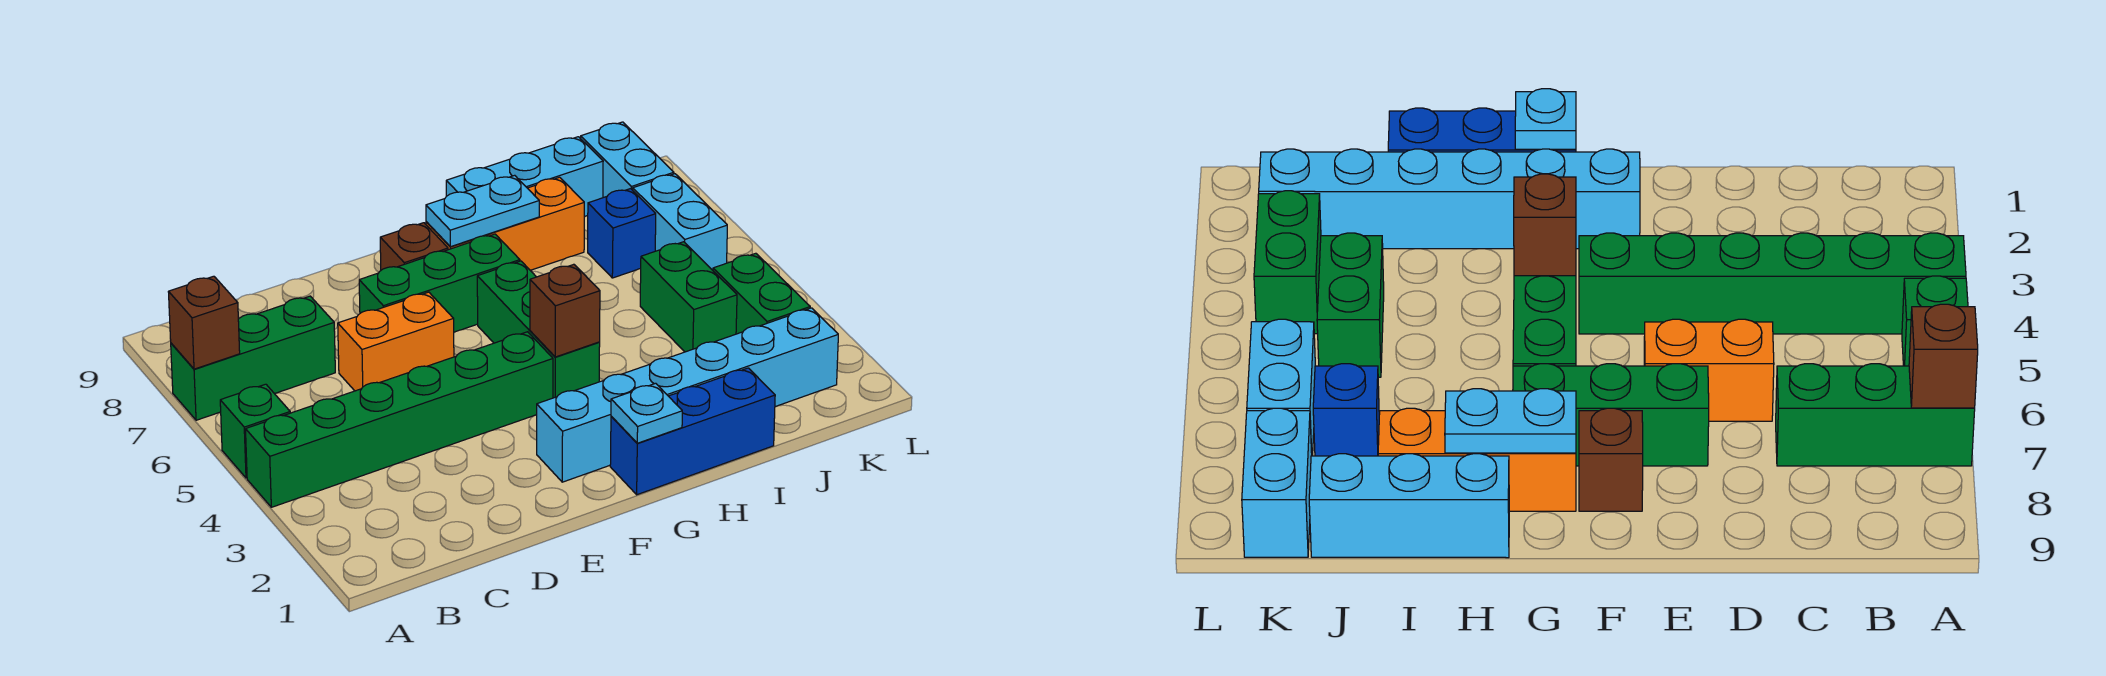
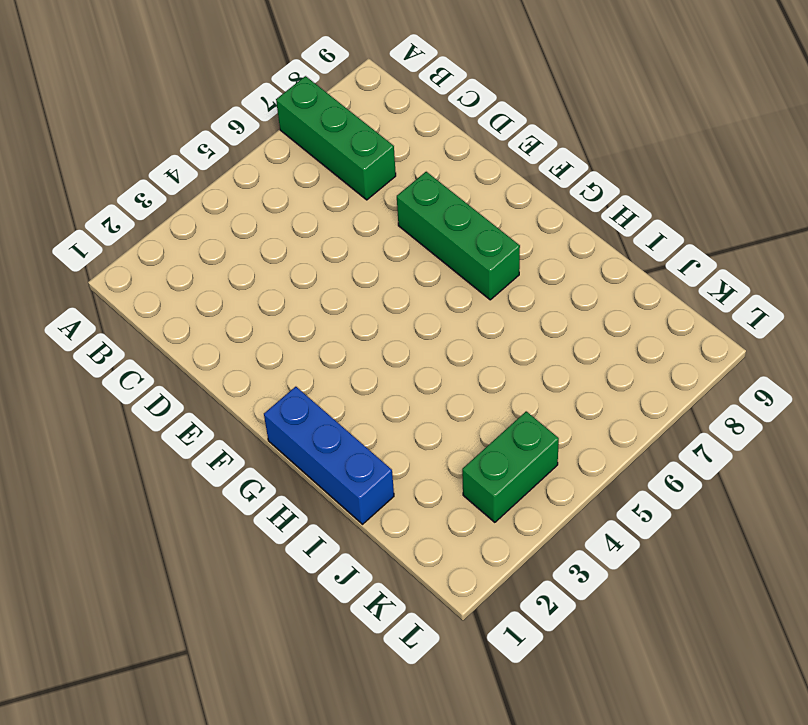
none -> green brick A4:F4 level 1
none -> green brick A5 level 1
none -> orange brick D6:E6 level 1

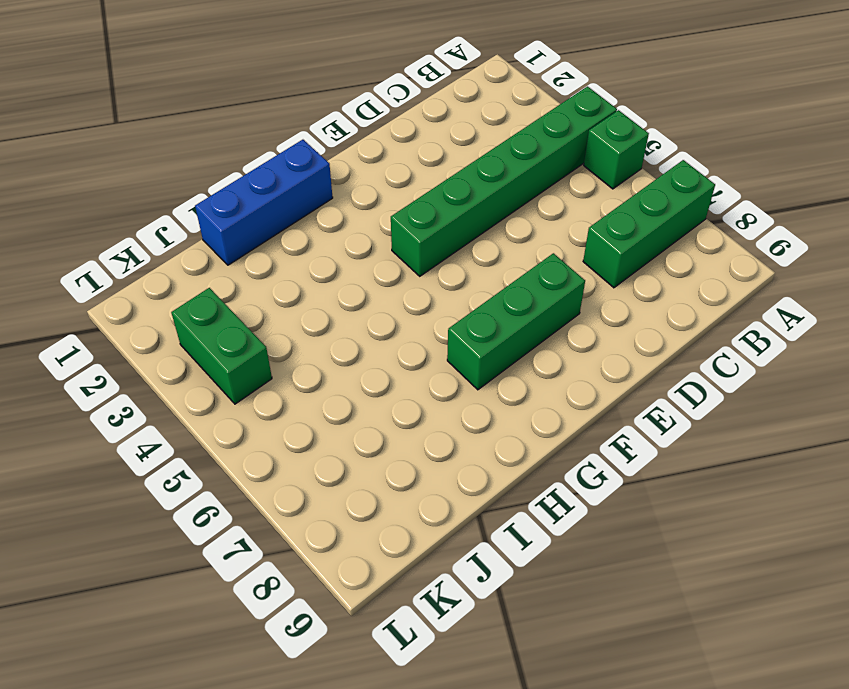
none -> orange brick D6:E6 level 1
none -> cyan brick F2:K2 level 1
none -> brown brick F8 level 1

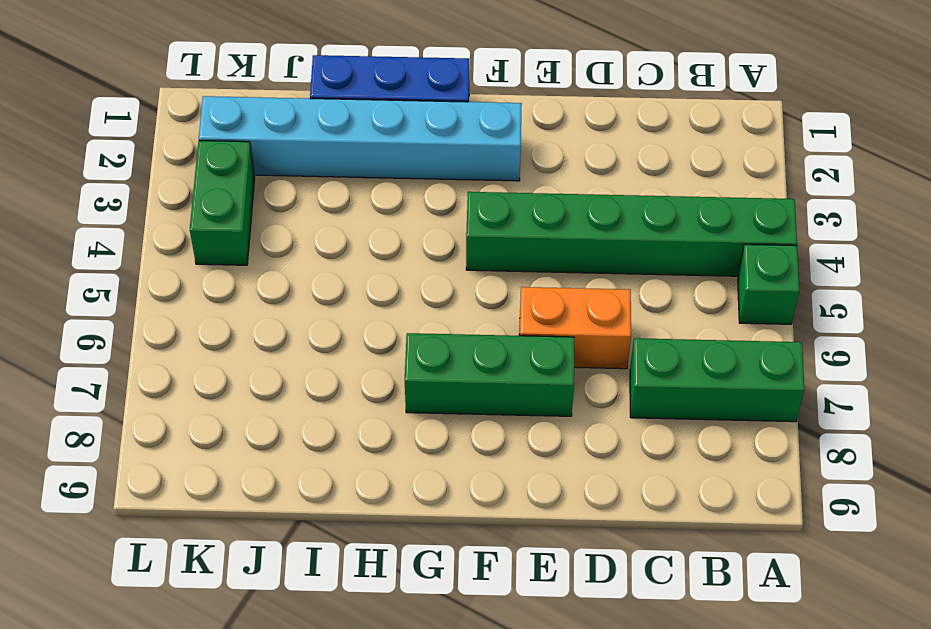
none -> brown brick F8 level 1
none -> green brick G4:G6 level 1
none -> orange brick G8:I8 level 1

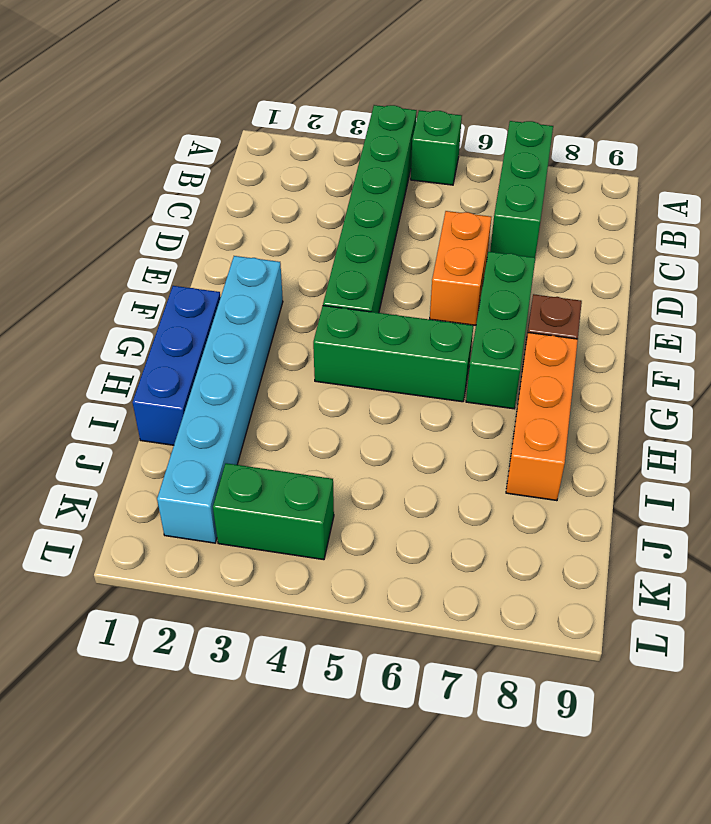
none -> cyan brick H9:J9 level 1
none -> green brick J4:J5 level 1
none -> blue brick J7 level 1

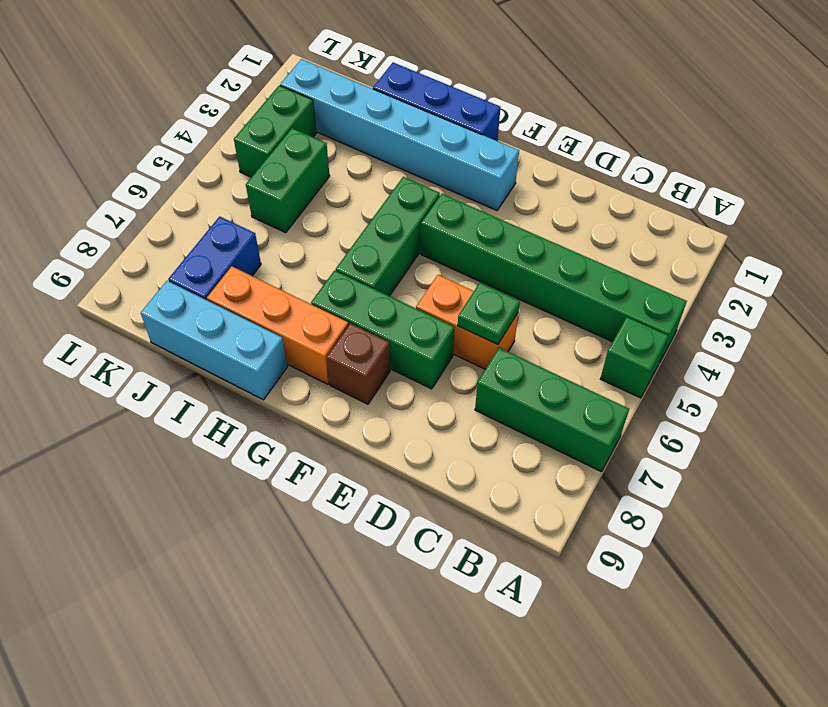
green plate D6 level 2 -> none
blue brick J7:J8 level 1 -> blue brick J7 level 1
none -> cyan brick K6:K7 level 1
none -> cyan brick K8:K9 level 1
none -> brown brick A7 level 2

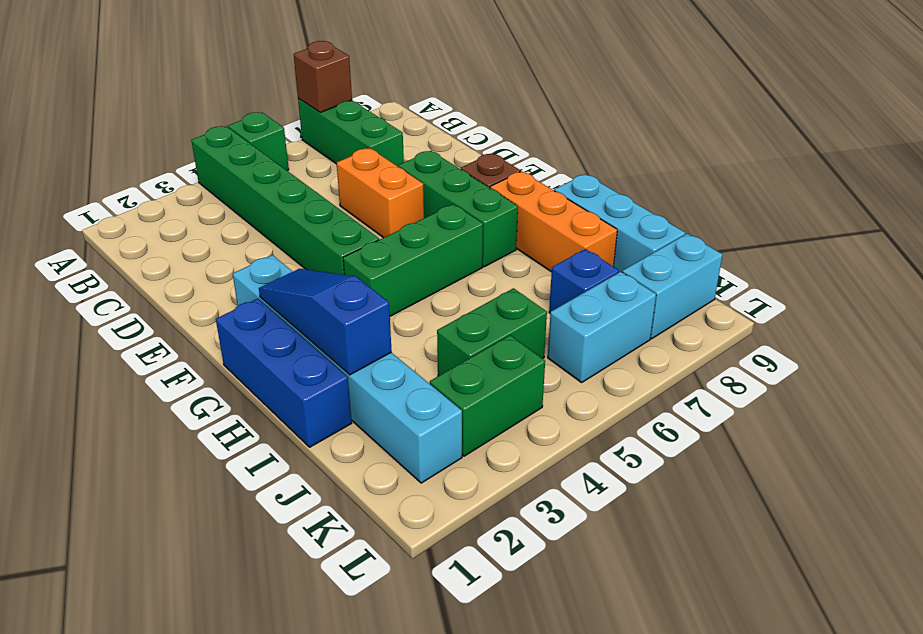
blue slope G2:I2 level 2 top I -> none
none -> cyan plate G1 level 2
none -> brown brick G4 level 2
none -> cyan plate G8:H8 level 2

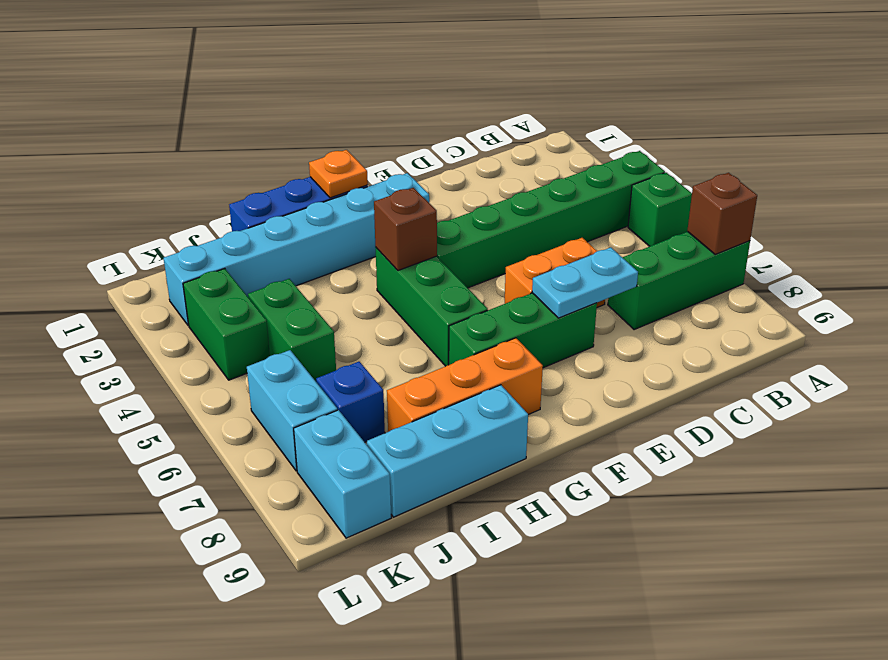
cyan plate D7:E7 level 2 -> cyan plate G8:H8 level 2
orange plate G1 level 2 -> cyan plate G1 level 2
none -> brown brick F8 level 1

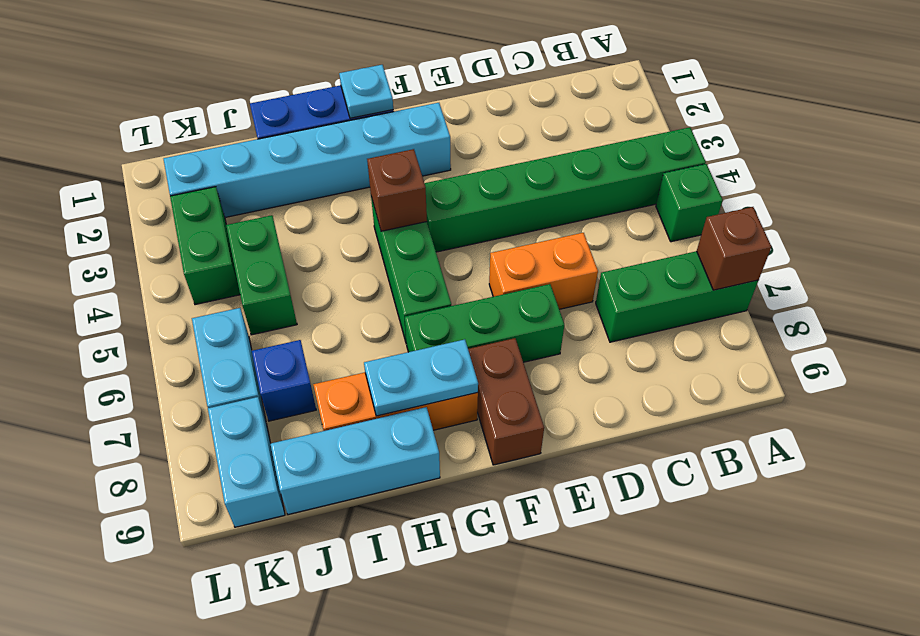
brown brick F8:F9 level 1 -> brown brick F8 level 1

